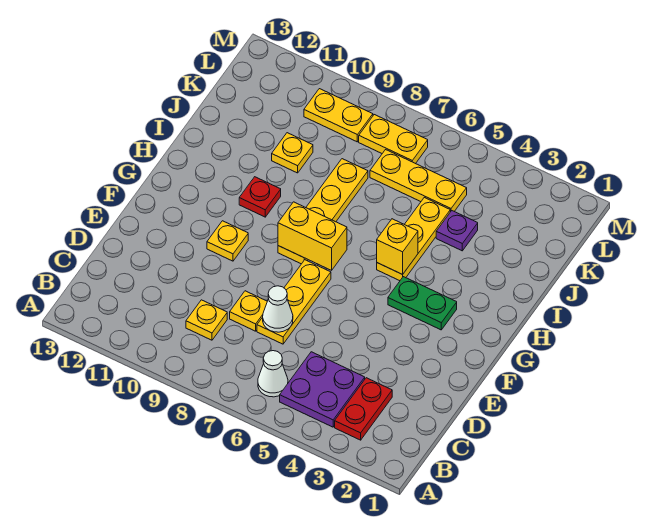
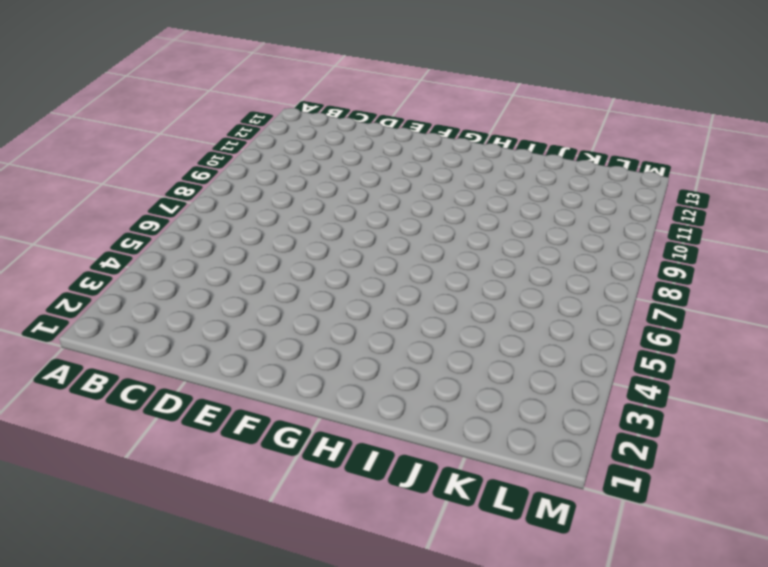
none -> red plate B3:C3 level 1
none -> purple plate B4:C5 level 1
none -> white cone B6 level 1

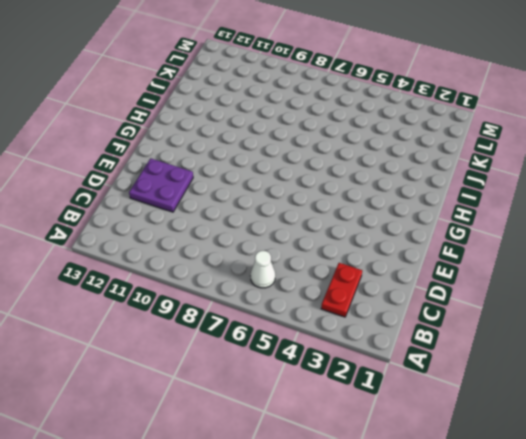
purple plate D11:E12 level 1 -> purple plate B4:C5 level 1
none -> yellow plate C9 level 1
none -> yellow plate D7:F7 level 1
none -> yellow plate D8 level 1

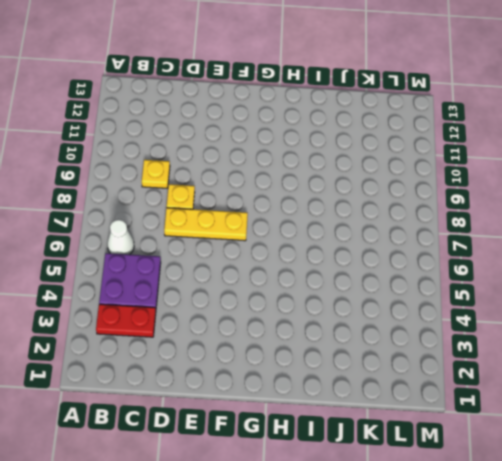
none -> yellow plate F10 level 1
none -> green plate G3:G4 level 1
none -> yellow plate G8:J8 level 1

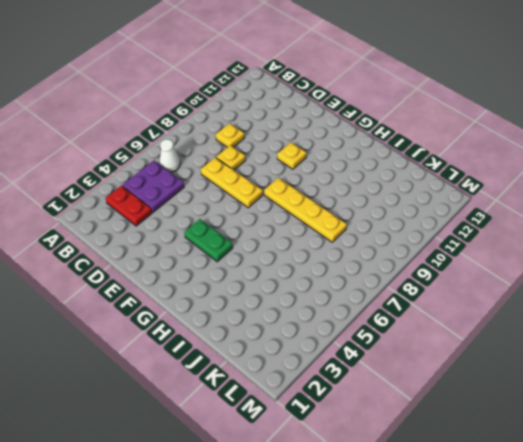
green plate F4:G4 level 1 -> green plate G3:G4 level 1
none -> yellow plate H5:J5 level 1
none -> red plate H10 level 1
none -> purple plate J4 level 1

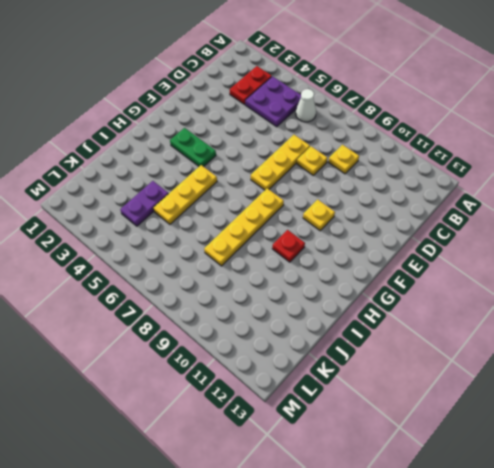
purple plate J4:K4 level 1 -> purple plate J4 level 1
none -> yellow plate J10 level 1
none -> yellow plate K5:K7 level 1
none -> yellow plate L7:L8 level 1

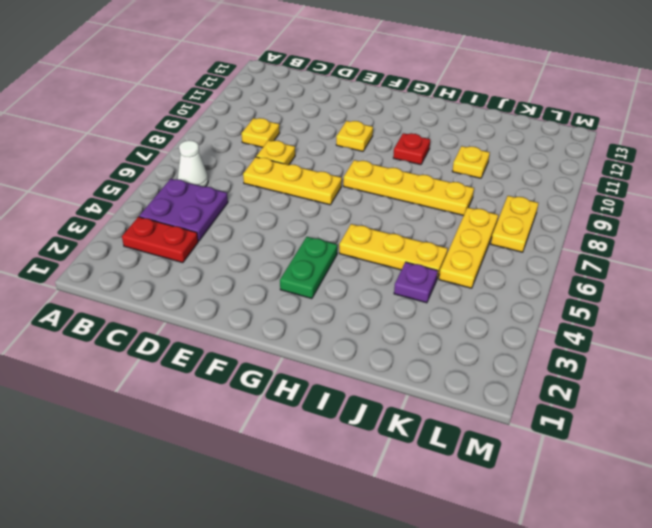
none -> yellow plate L9:L10 level 1
none -> white cone D7 level 2
none -> yellow brick G7:G8 level 2

